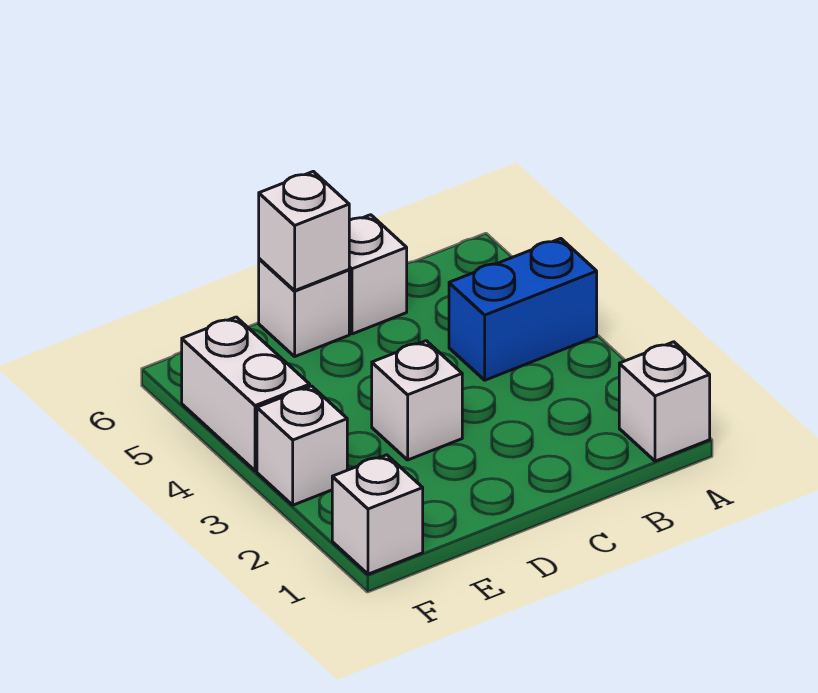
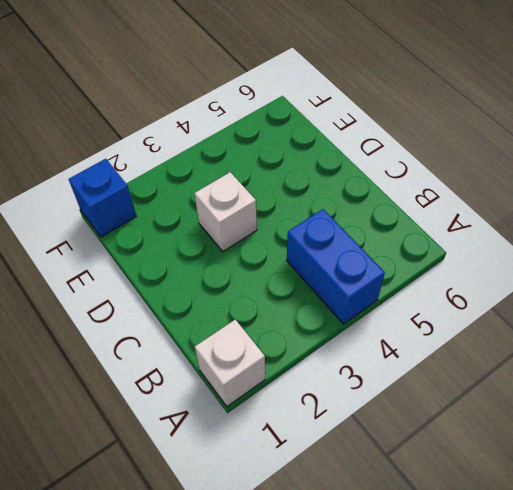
blue brick F1 level 1 -> white brick F1 level 1
none -> white brick C6 level 1
none -> white brick D6 level 1

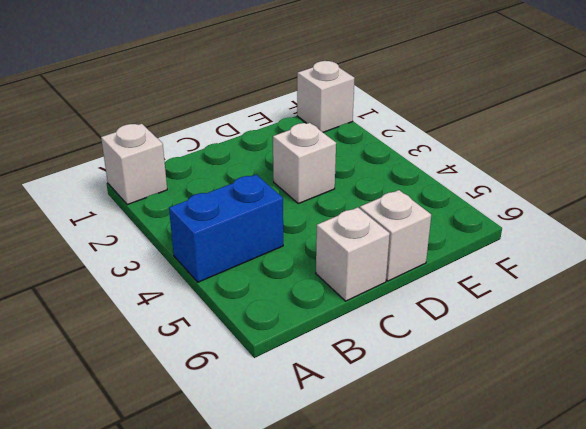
none -> white brick F3 level 1
none -> white brick F4:F5 level 1

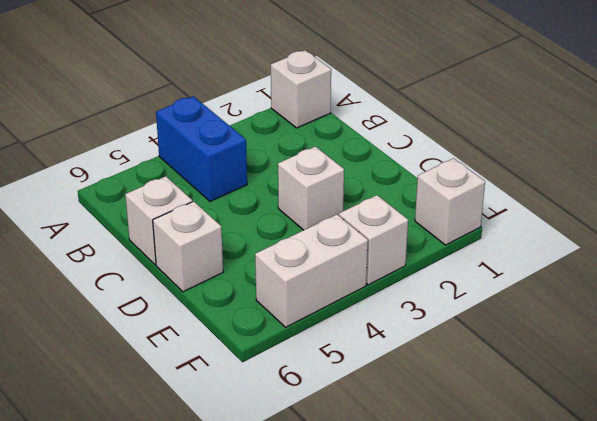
none -> white brick D6 level 2

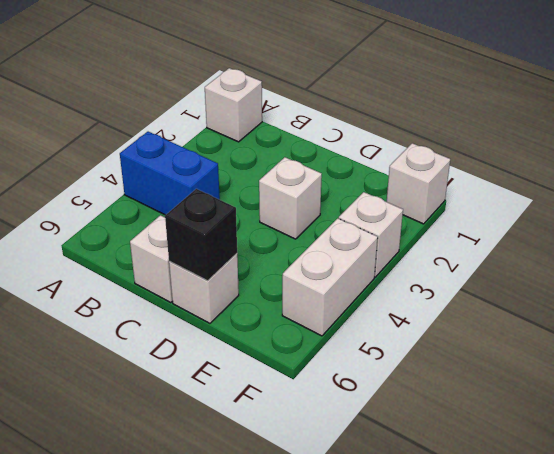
black brick D6 level 2 -> white brick D6 level 2

